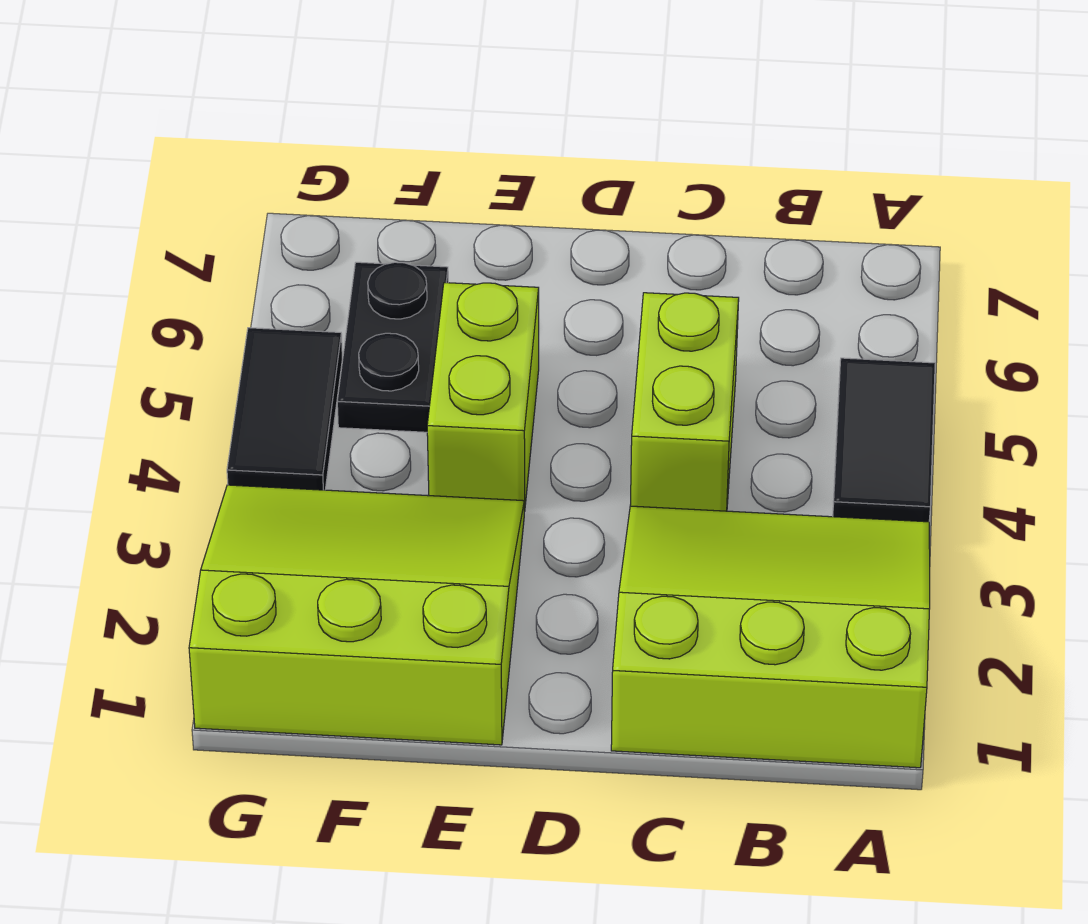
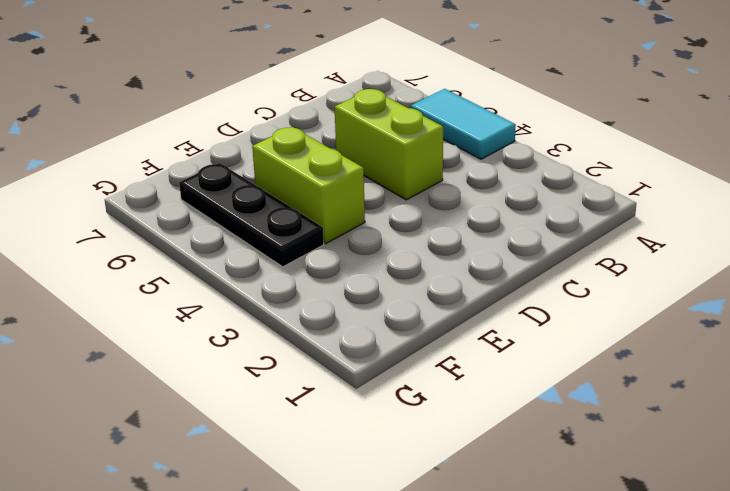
cyan tile A4:A5 level 1 -> black tile A4:A5 level 1
black plate F4:F6 level 1 -> black plate F5:F6 level 1
none -> lime slope A1:C3 level 1 top 1
none -> lime slope E1:G3 level 1 top 1

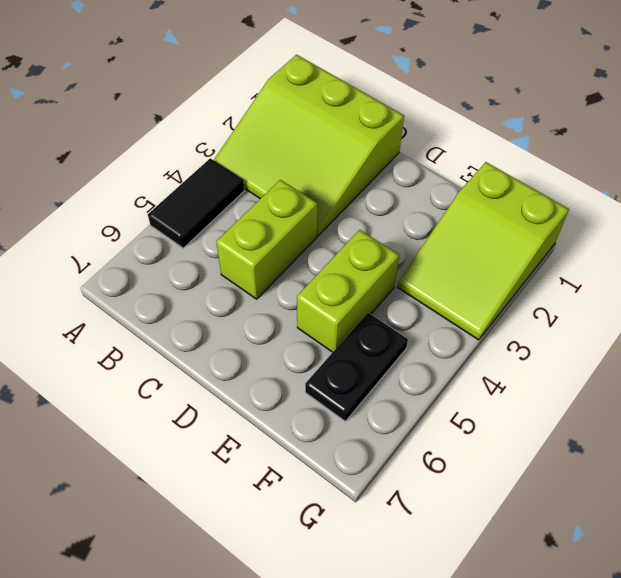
lime slope F1:G3 level 1 top 1 -> lime slope E1:G3 level 1 top 1
none -> black tile G4:G5 level 1

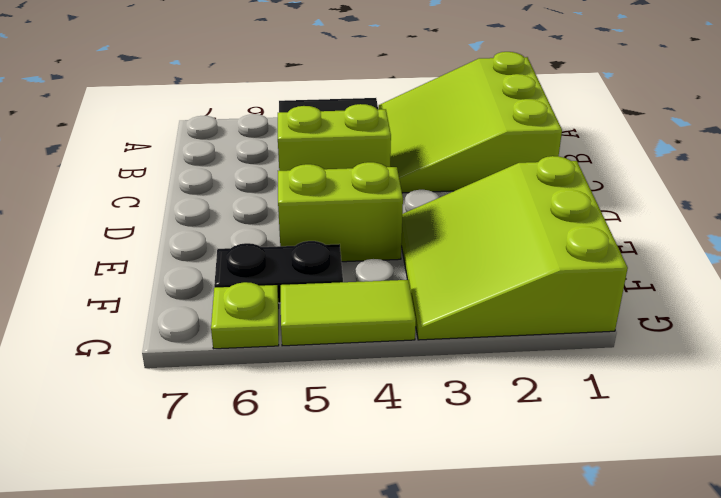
lime tile G4:G5 level 1 -> black tile G4:G5 level 1
lime plate G6 level 1 -> none

